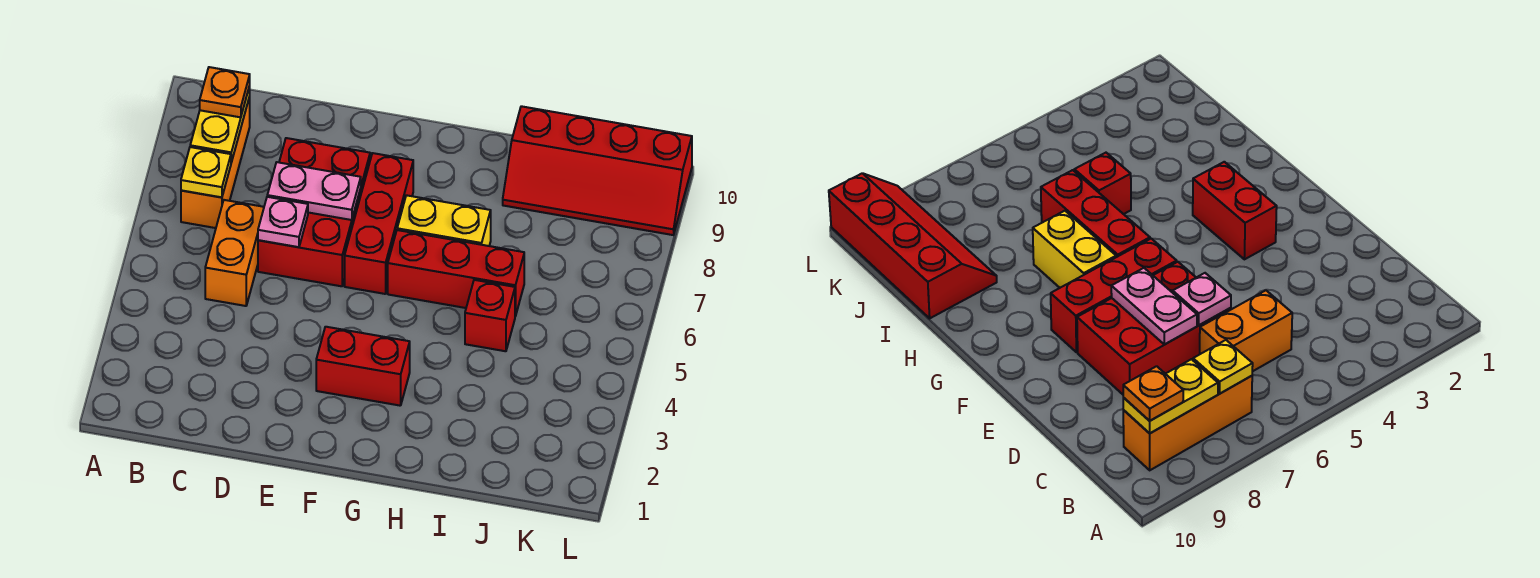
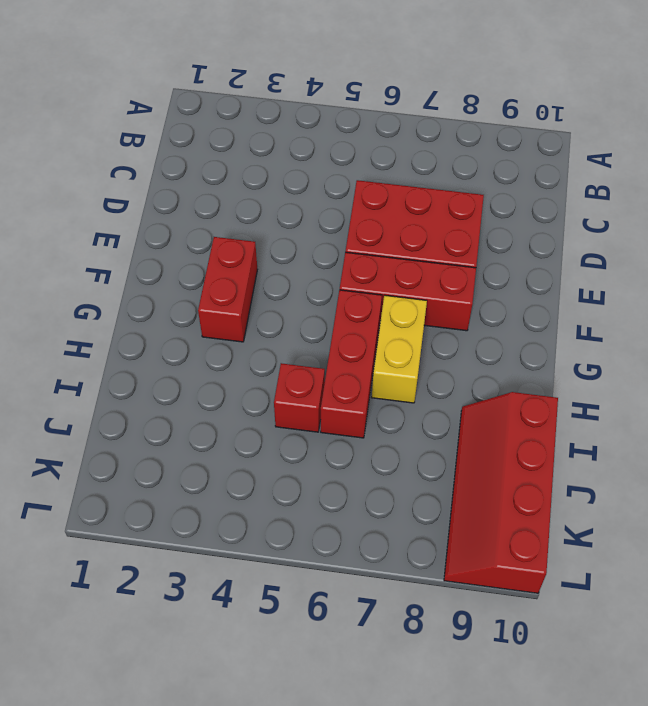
none -> orange brick B7:B9 level 1
none -> orange brick C5:C6 level 1
none -> yellow plate B7 level 2

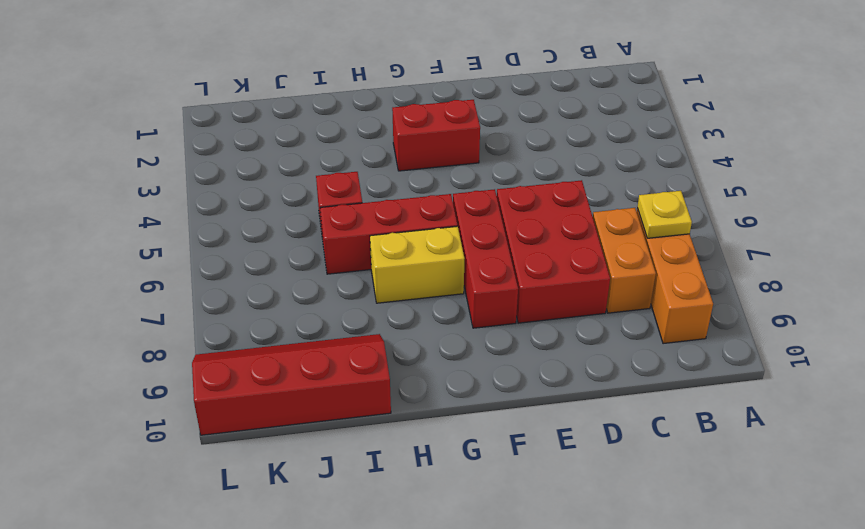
orange brick C7:C8 level 1 -> orange brick C5:C6 level 1
none -> yellow plate B8:B9 level 2
none -> pink plate D6 level 2
none -> pink plate D7:E7 level 2

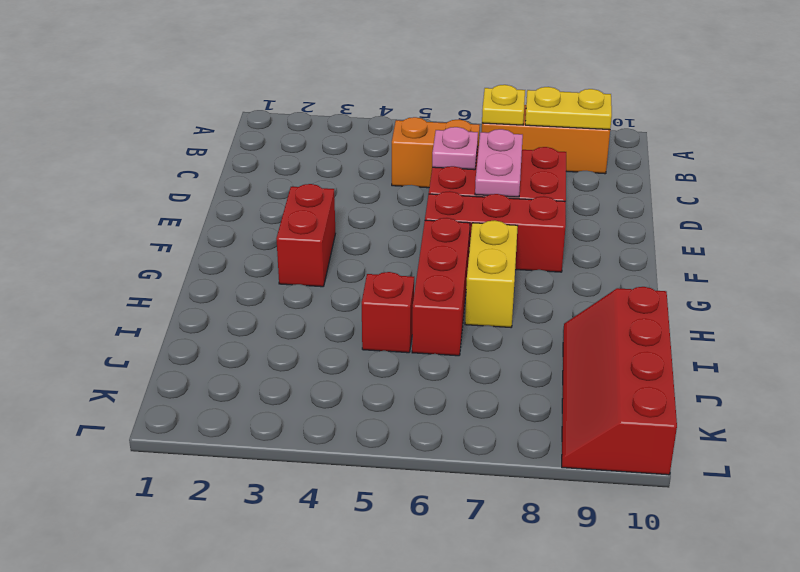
none -> orange plate B9 level 3

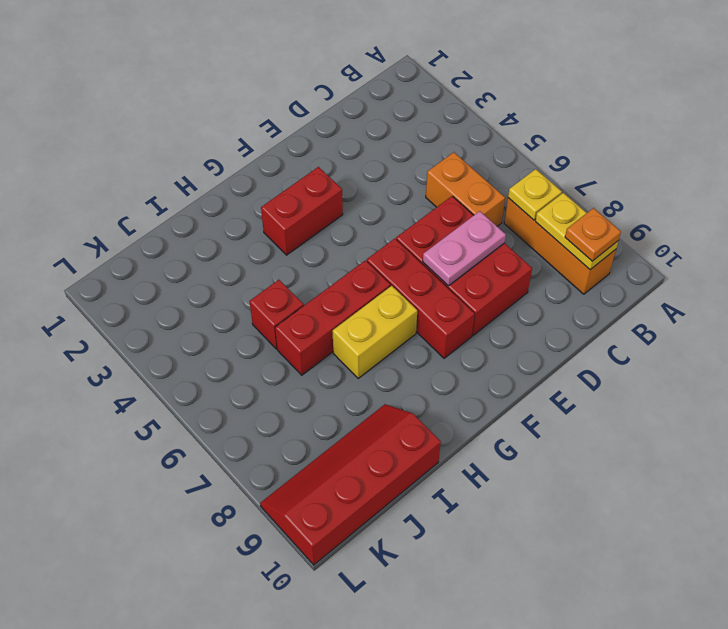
none -> pink plate D6 level 2

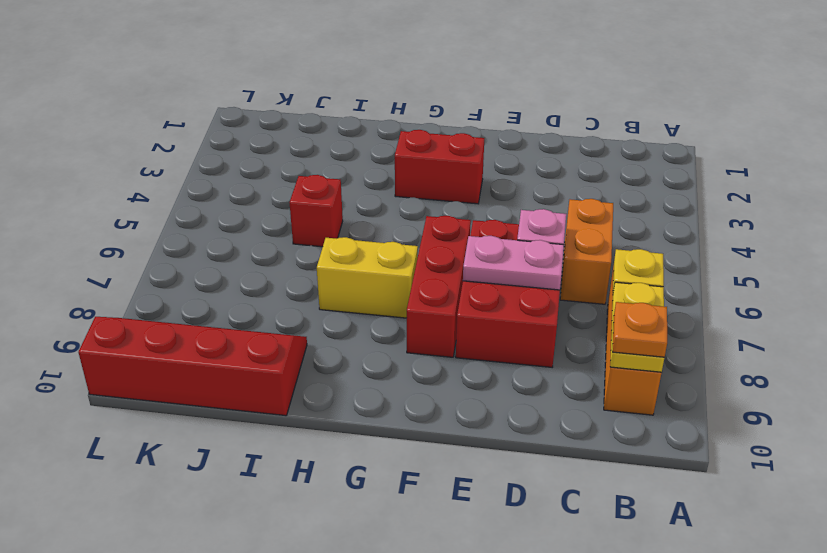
none -> red brick G6:I6 level 1

